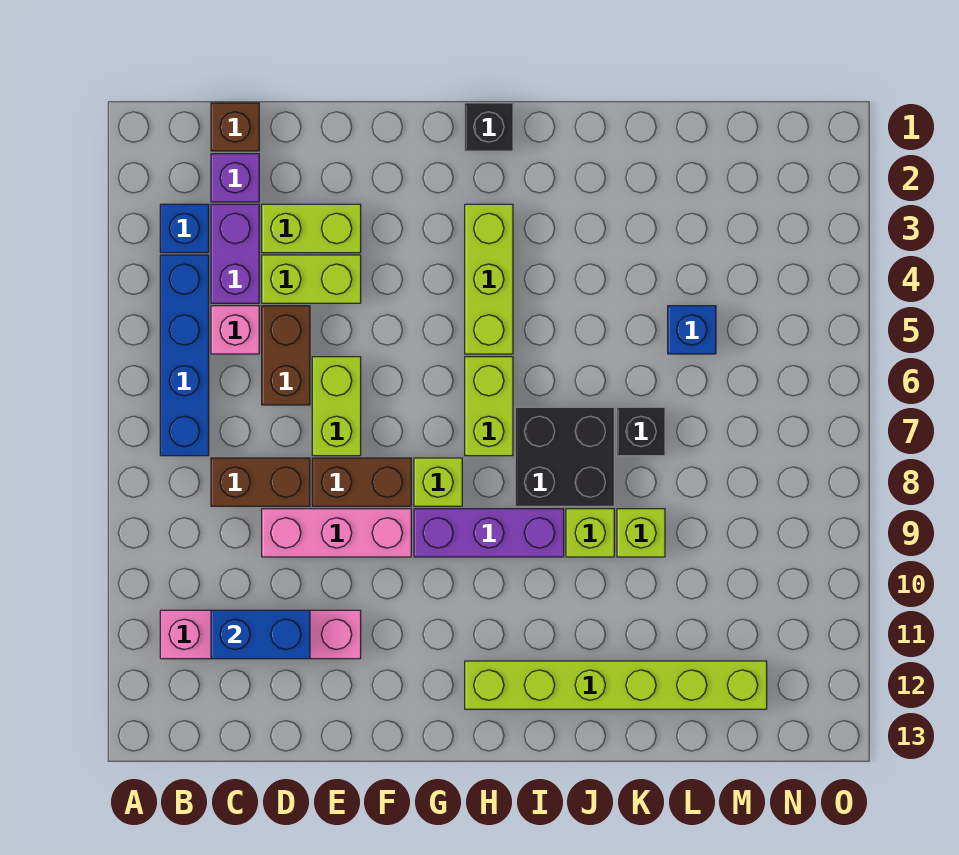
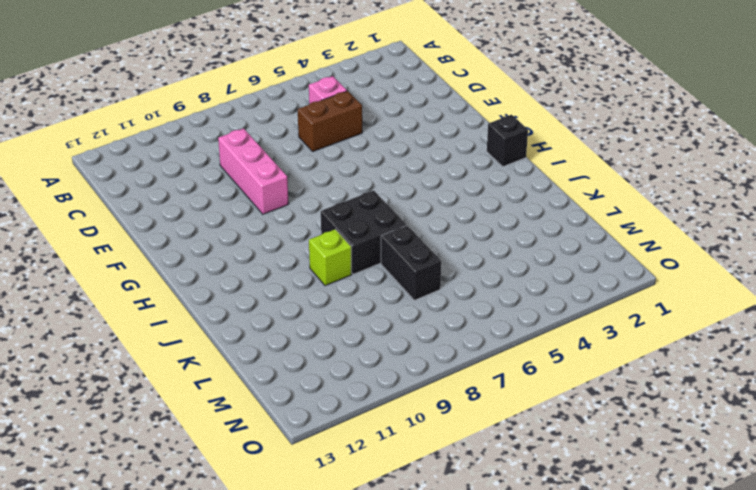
black brick K7:L7 level 1 -> black brick K7 level 1
none -> blue brick B3 level 1
none -> blue brick B4:B7 level 1
none -> pink brick B11:E11 level 1

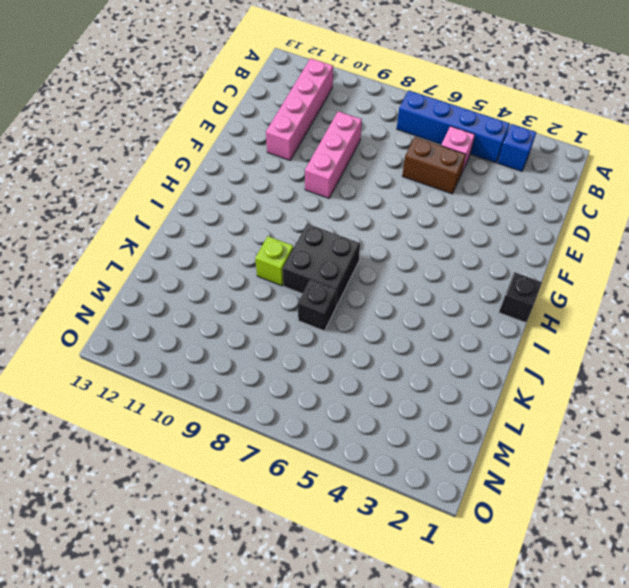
none -> brown brick C1 level 1
none -> purple brick C2 level 1
none -> purple brick C3:C4 level 1

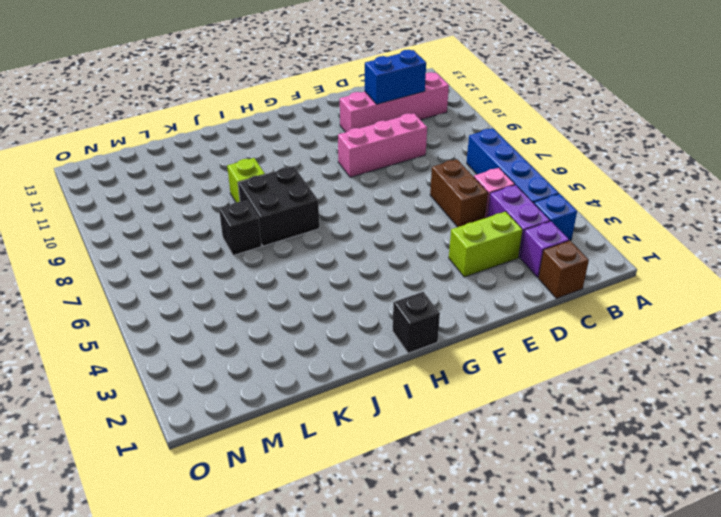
none -> brown brick C8:D8 level 1
none -> lime brick D4:E4 level 1
none -> lime brick E6:E7 level 1

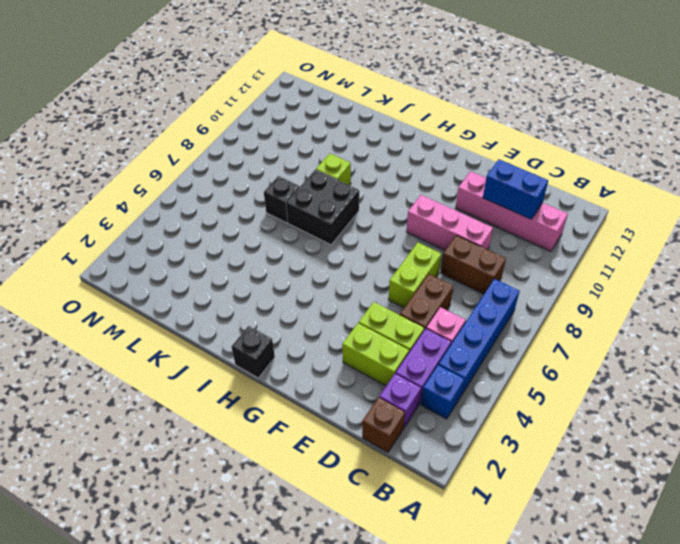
none -> brown brick E8:F8 level 1
none -> lime brick G8 level 1
none -> purple brick G9:I9 level 1

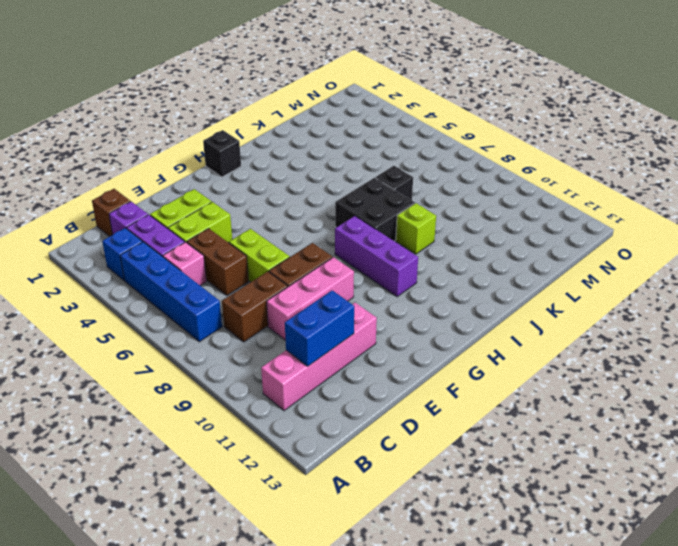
purple brick H8:H10 level 1 -> purple brick G9:I9 level 1
none -> lime brick G8 level 1
none -> lime brick H3:H5 level 1
none -> lime brick H6:H7 level 1

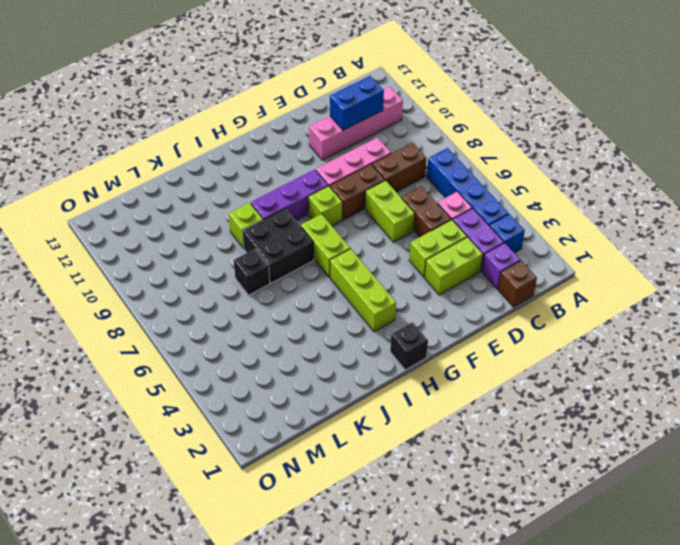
none -> lime brick H12:M12 level 1
none -> lime brick K9 level 1
none -> blue brick L5 level 1

